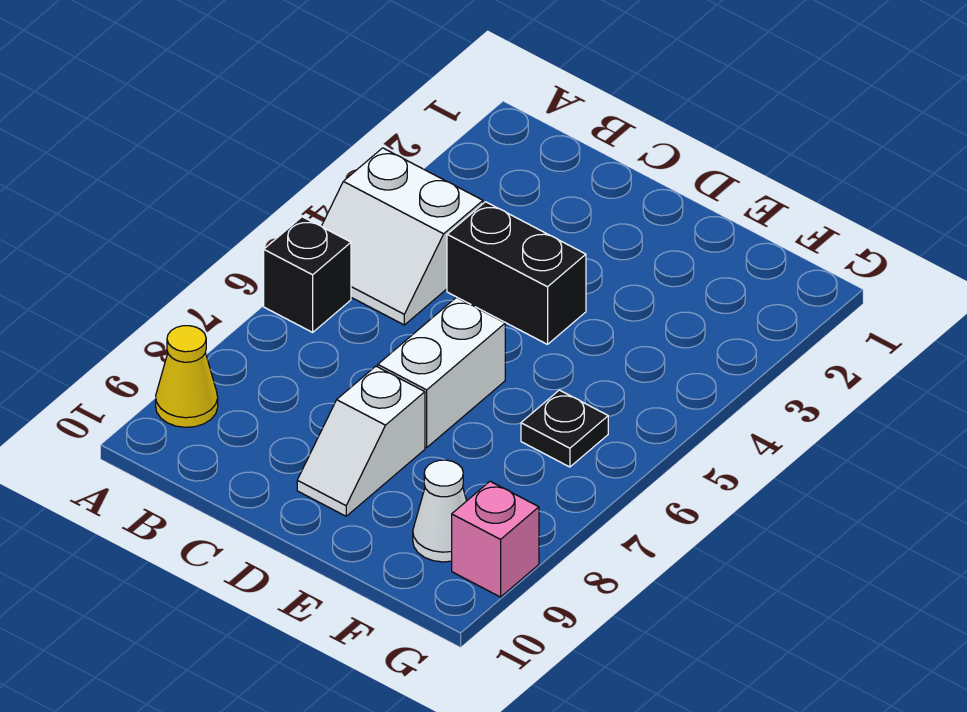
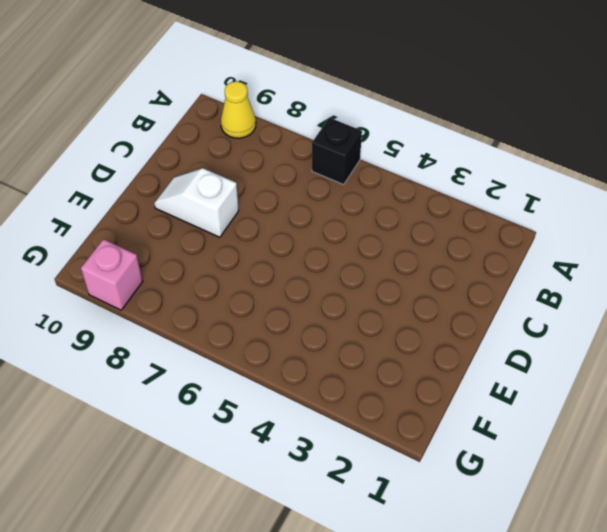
none -> white slope A4:B5 level 1 top 4
none -> black brick C4:D4 level 1

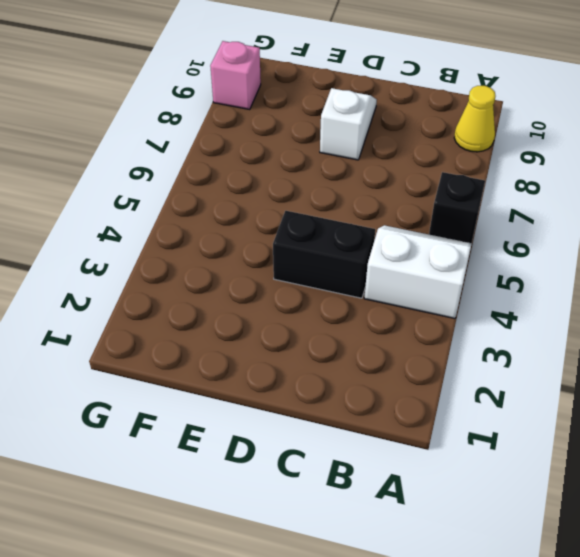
none -> white brick D6:D7 level 1
none -> black plate F6 level 1

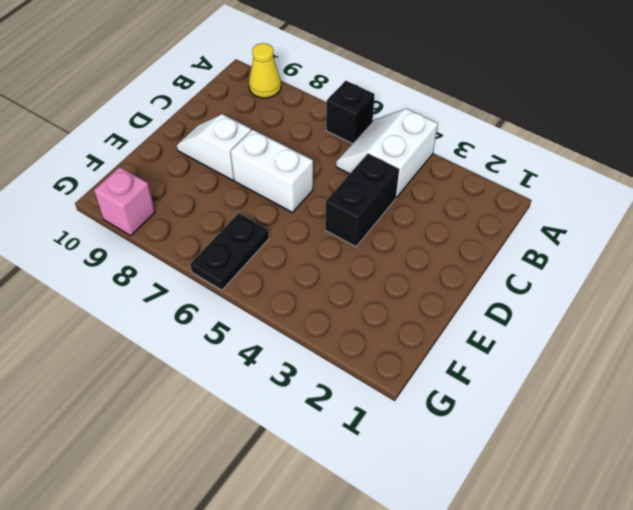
black plate F6:G6 level 1 -> black plate F6 level 1
none -> white cone F9 level 1

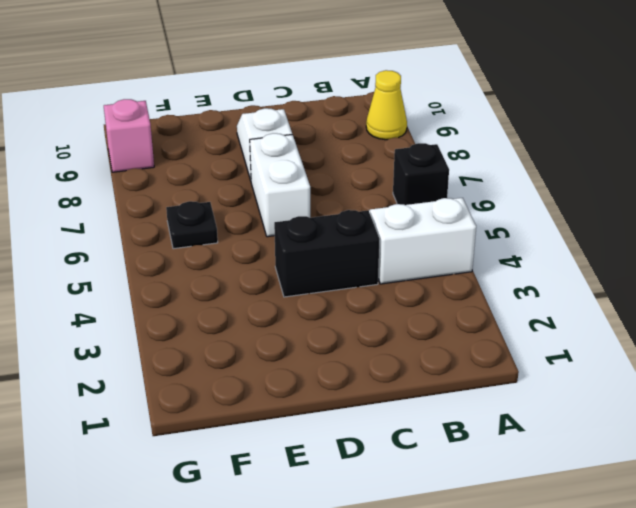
none -> white cone F9 level 1

